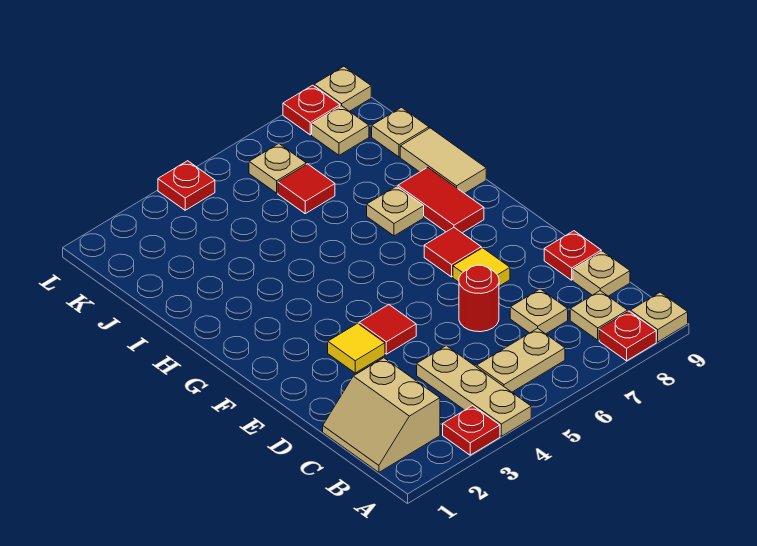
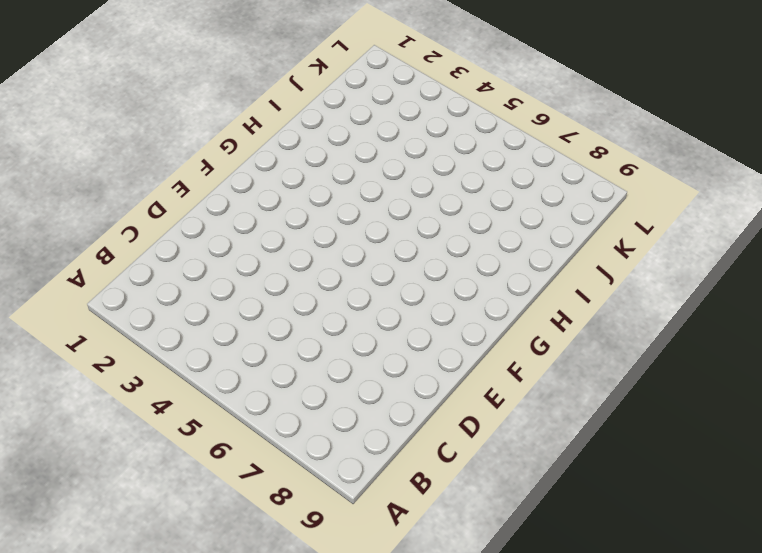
none -> red plate A3 level 1
none -> tan plate A4:C4 level 1
none -> red plate A8 level 1

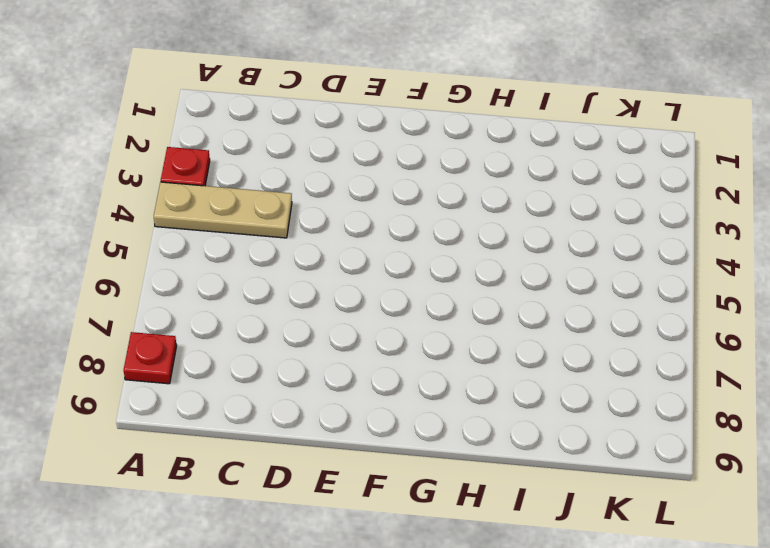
none -> tan plate A9 level 1
none -> tan slope B1:C2 level 1 top 2
none -> tan plate B5:B6 level 1

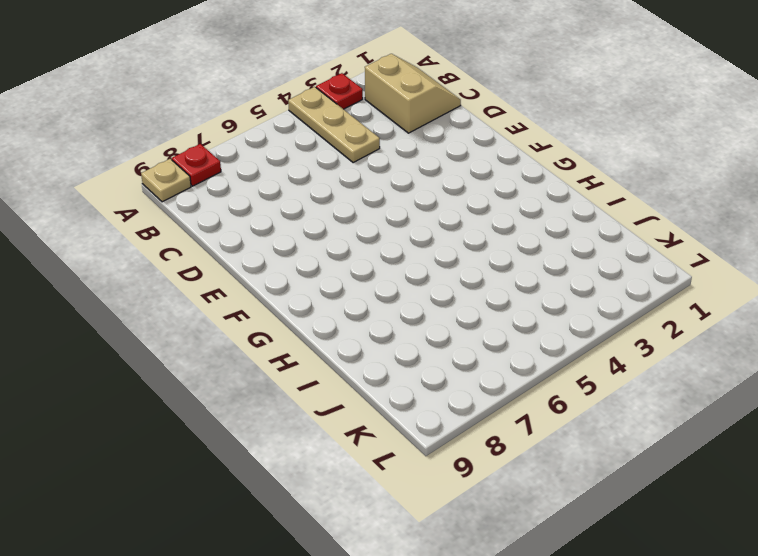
none -> tan plate B5:B6 level 1
none -> tan plate B8 level 1
none -> tan plate C7 level 1

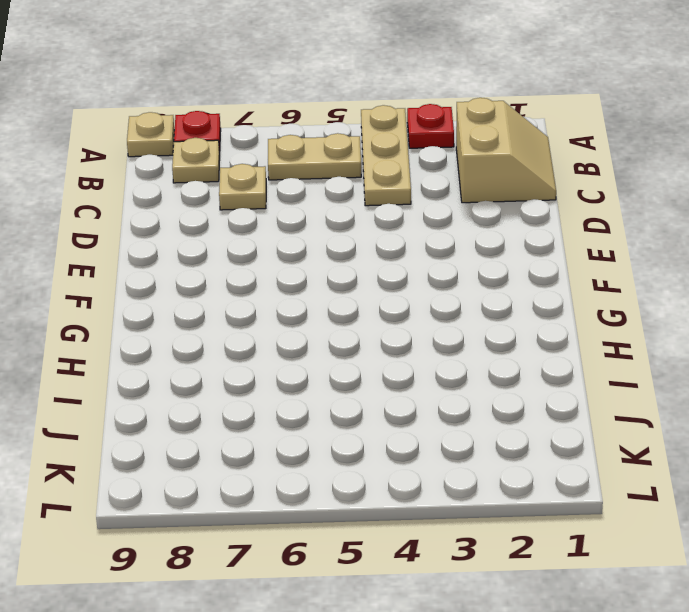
none -> tan plate C9 level 1
none -> red round brick D6 level 1
none -> red plate D9 level 1

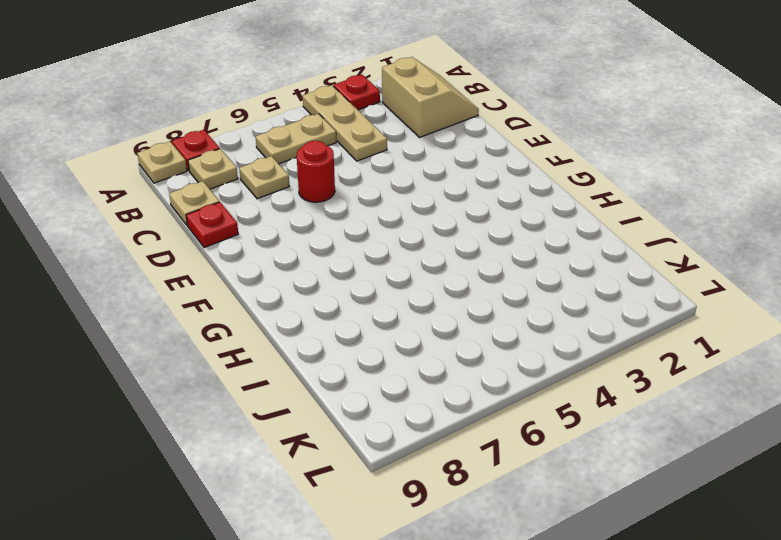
none -> yellow tile E3 level 1
none -> red tile E4 level 1
none -> yellow tile E7 level 1

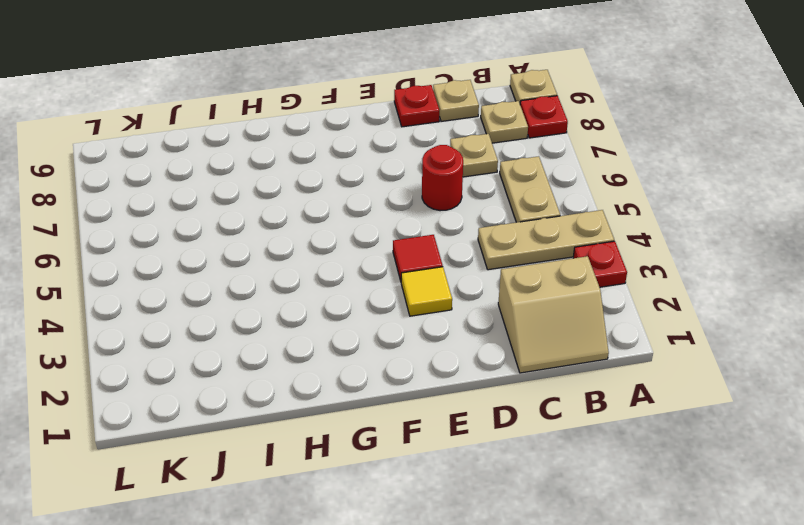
none -> yellow tile E7 level 1
none -> red tile F7 level 1
none -> red tile G8:H8 level 1

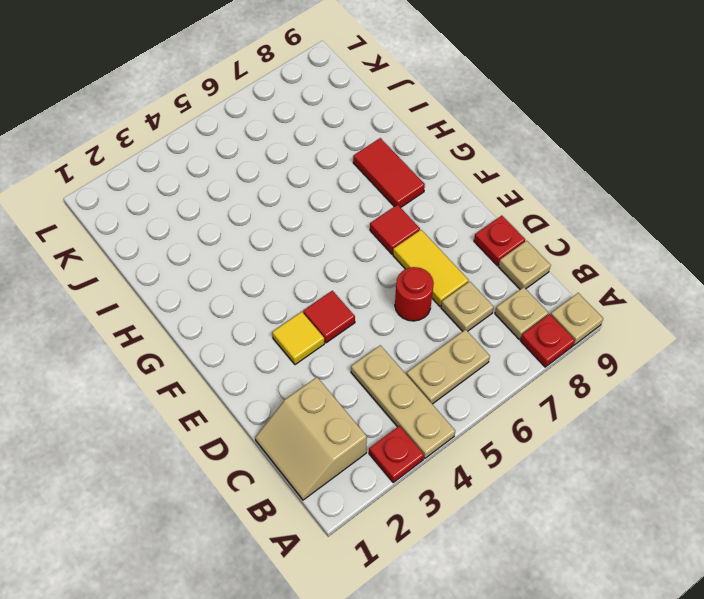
yellow tile D7:E7 level 1 -> yellow tile E7 level 1
none -> tan plate H7 level 1
none -> tan tile H9:I9 level 1
none -> red tile J6 level 1

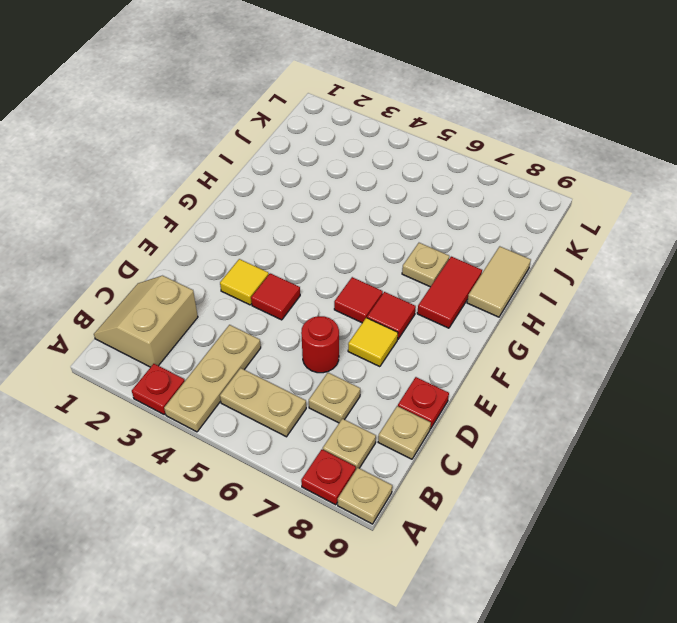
red tile F6 level 1 -> red tile J6 level 1
none -> tan plate J9 level 1
none -> tan plate K6 level 1
none -> tan plate K8 level 1

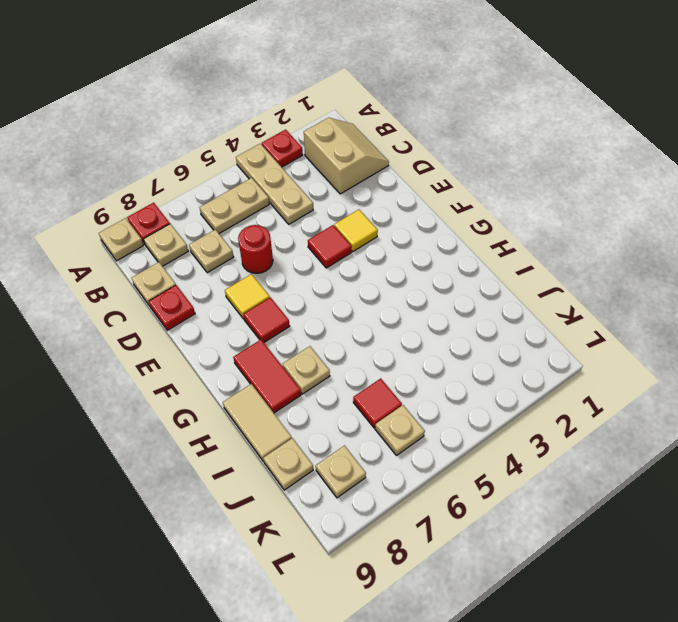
none -> red plate L4 level 1
none -> red plate L8 level 1
none -> tan plate L9 level 1

